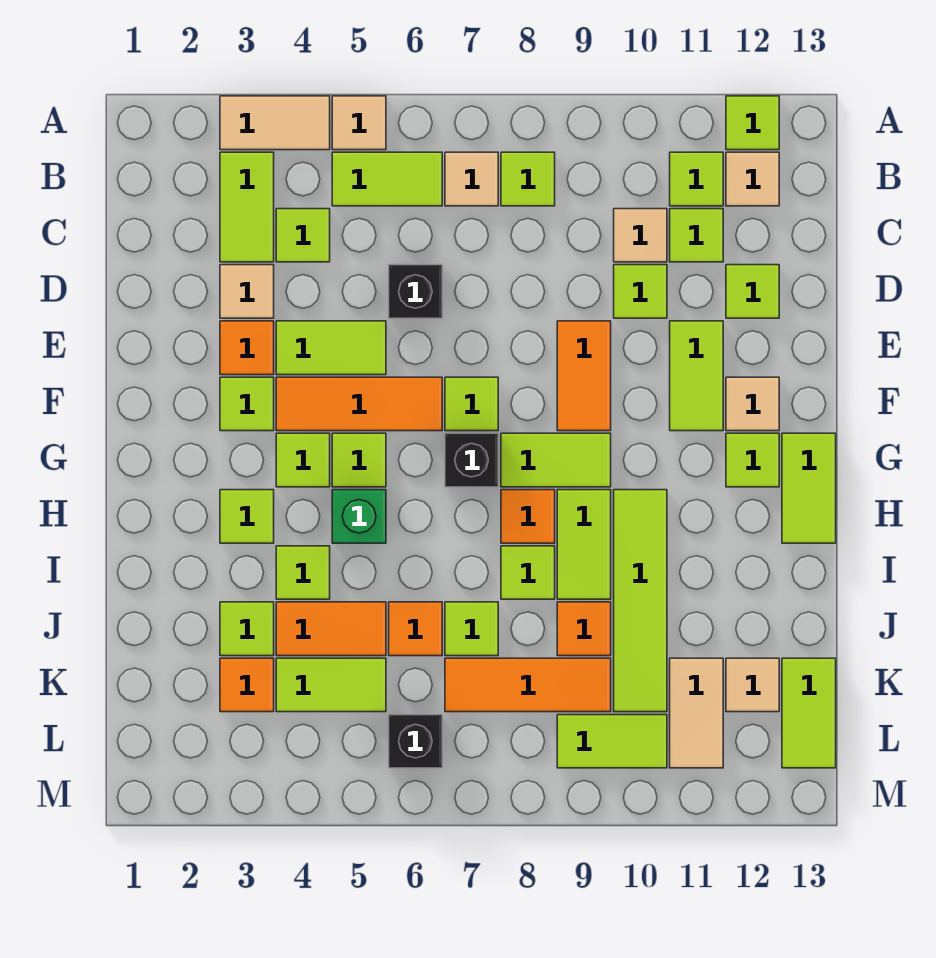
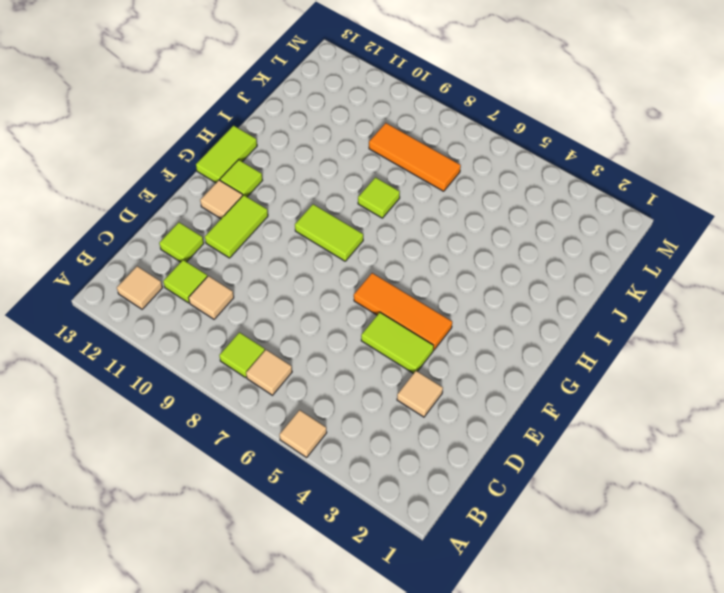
none -> tan tile A3:A4 level 1
none -> lime tile A12 level 1
none -> lime tile B3:C3 level 1
none -> lime tile B5:B6 level 1

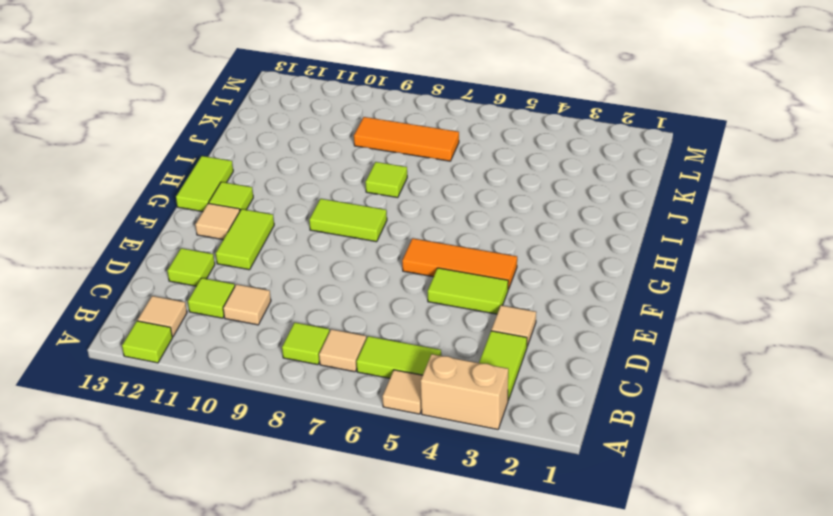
tan brick A3:A4 level 1 -> tan tile A3:A4 level 1
none -> lime tile B11 level 1
none -> lime tile C4 level 1
none -> black brick D6 level 1
none -> lime tile D10 level 1

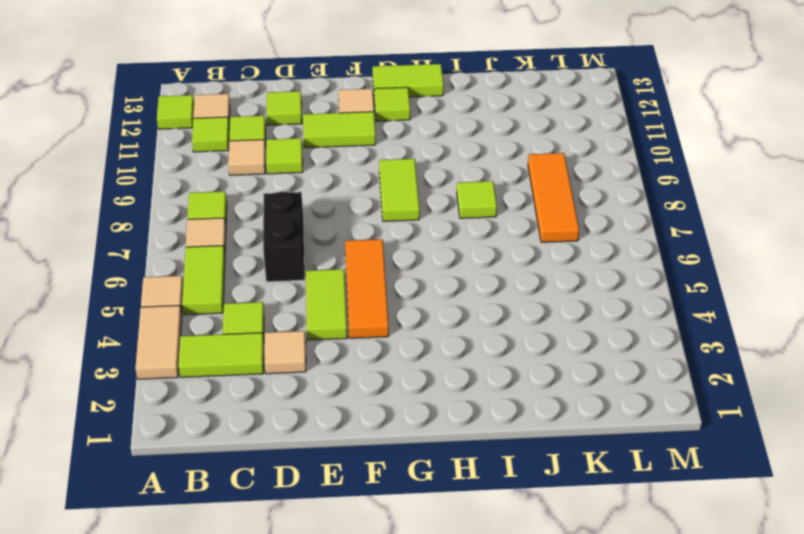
black brick D6:D7 level 1 -> black brick D6 level 1
none -> orange tile E3 level 1
none -> orange tile E9:F9 level 1
none -> lime tile F3 level 1
none -> lime tile F7 level 1

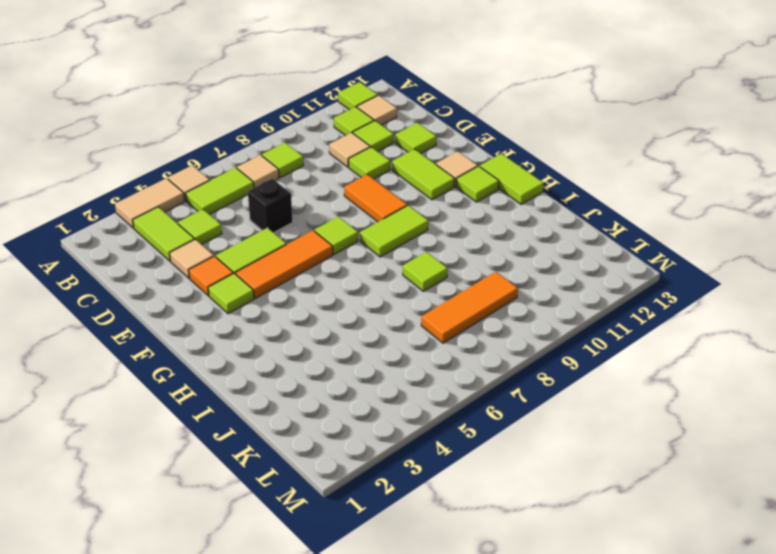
none -> lime tile G4 level 1
none -> lime tile G5 level 1
none -> black brick G7 level 1
none -> lime tile H3 level 1

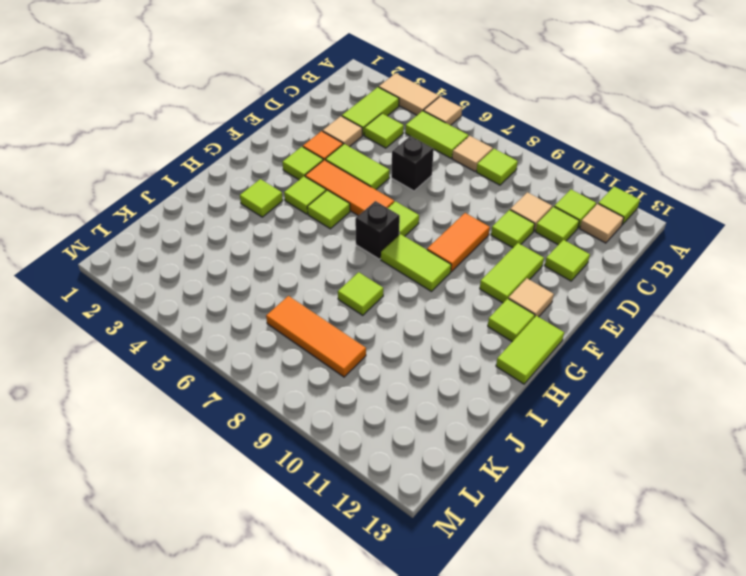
none -> green brick H5 level 1
none -> orange tile H8 level 1
none -> lime tile H9:I9 level 1
none -> lime tile H10:K10 level 1

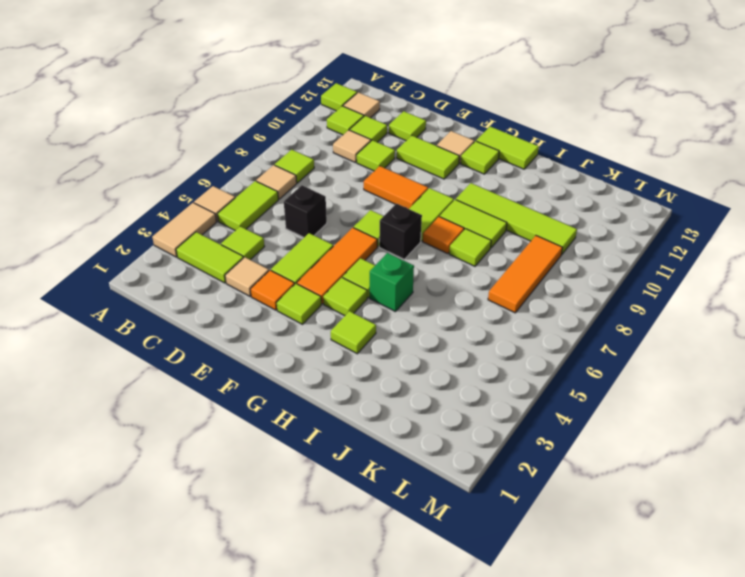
none -> lime tile I4 level 1
none -> lime tile J3 level 1
none -> orange tile J4:J5 level 1
none -> orange tile J6 level 1

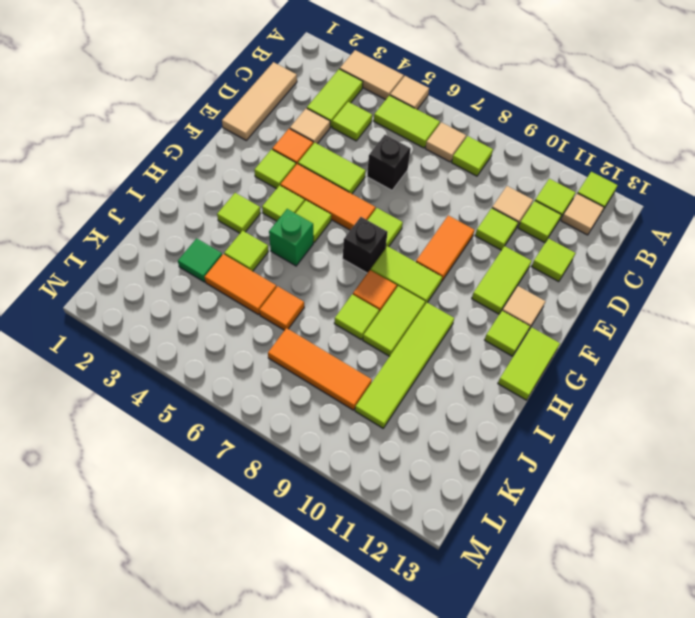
tan tile C1:E1 level 1 -> none
green tile J3 level 1 -> lime tile J3 level 1
none -> lime tile J7 level 1
none -> orange tile J9 level 1
none -> orange tile K3 level 1
none -> lime tile K4:K5 level 1

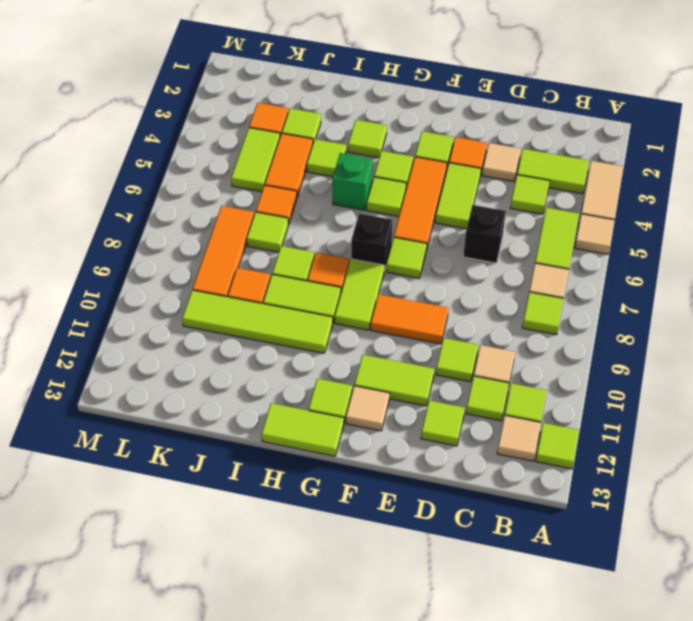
none -> tan tile K11:L11 level 1
none -> tan tile K12 level 1
none -> lime tile K13:L13 level 1
none -> black brick L6 level 1

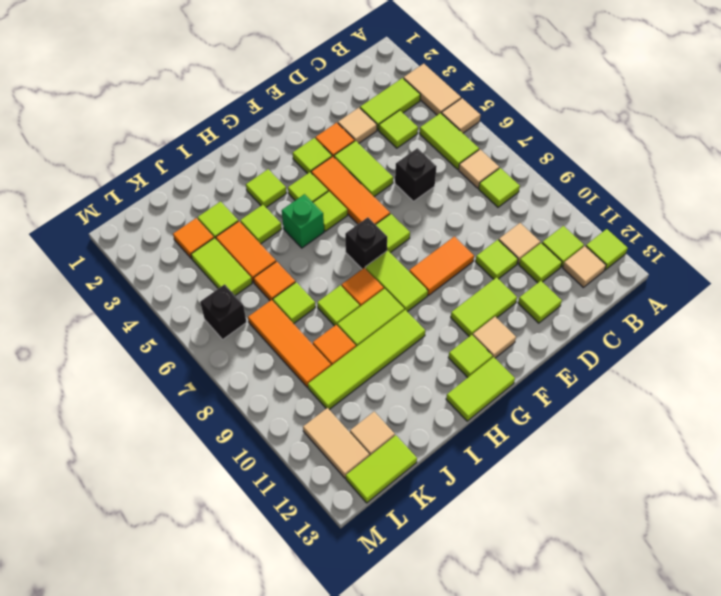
tan tile L11:L12 level 1 -> tan tile K11:L11 level 1
none -> lime tile L9:L10 level 1

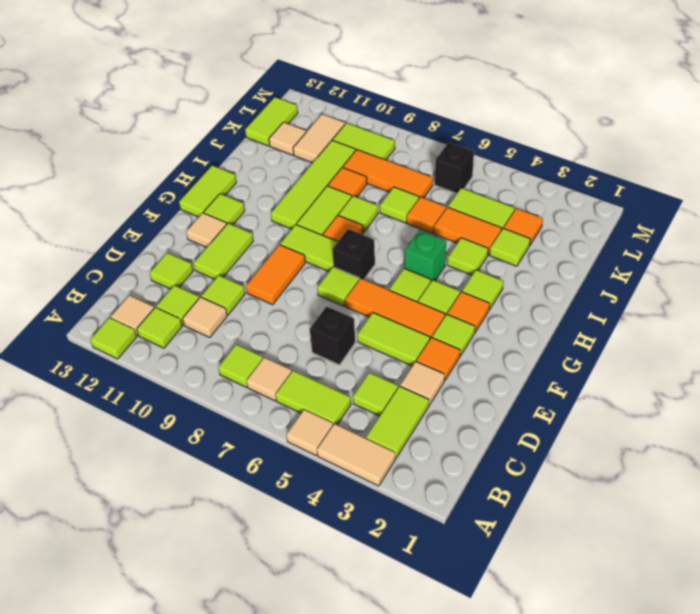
orange tile G3 level 1 -> none

